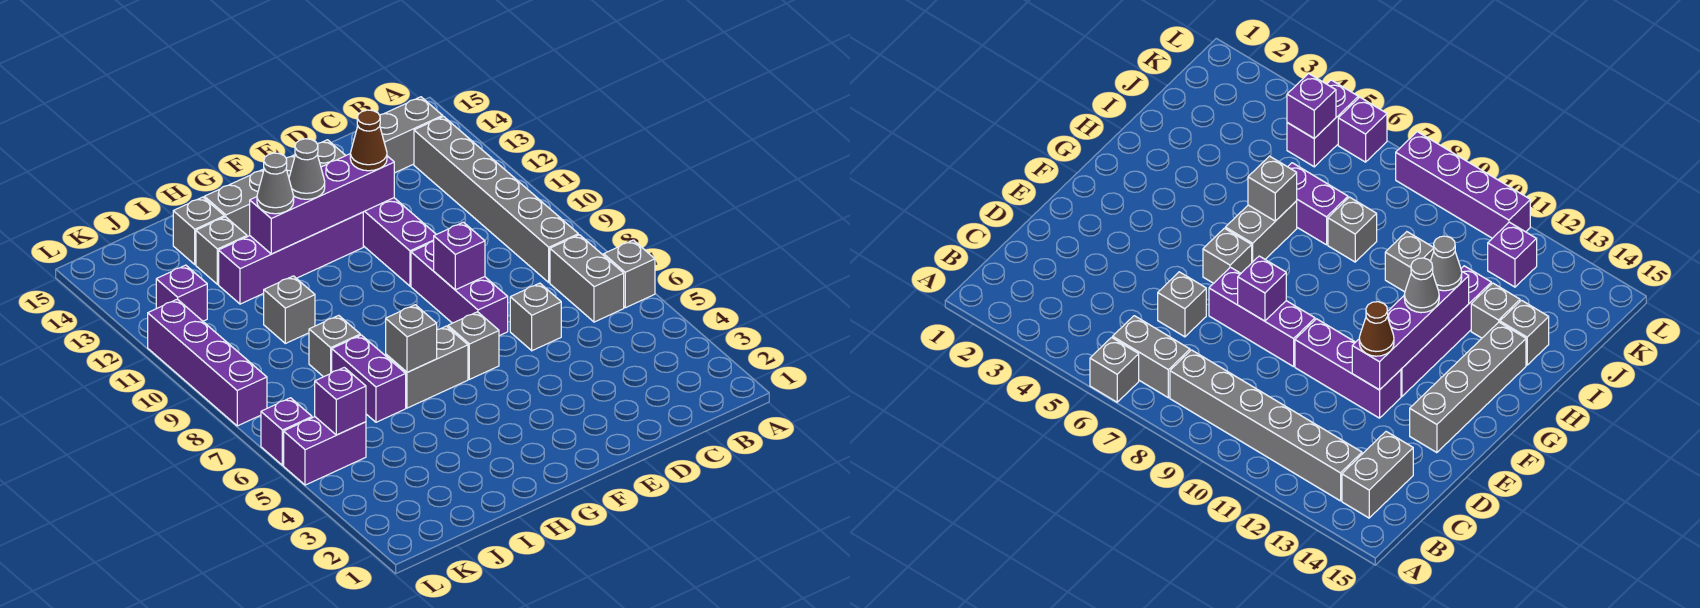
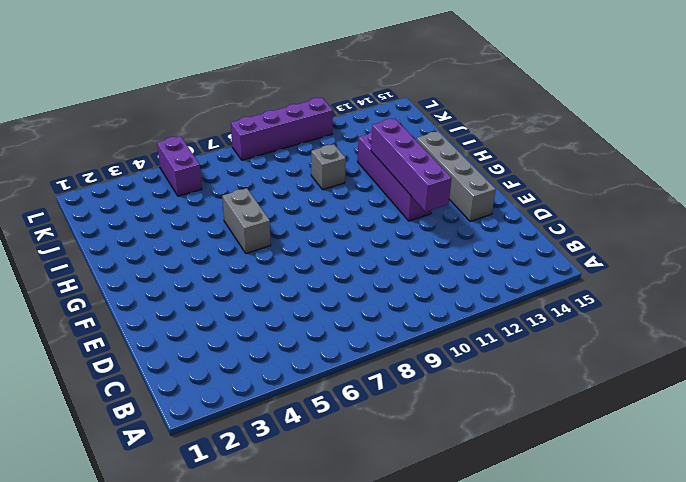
none -> grey brick A6 level 1
none -> grey brick B6:B7 level 1
none -> grey brick B8:B13 level 1

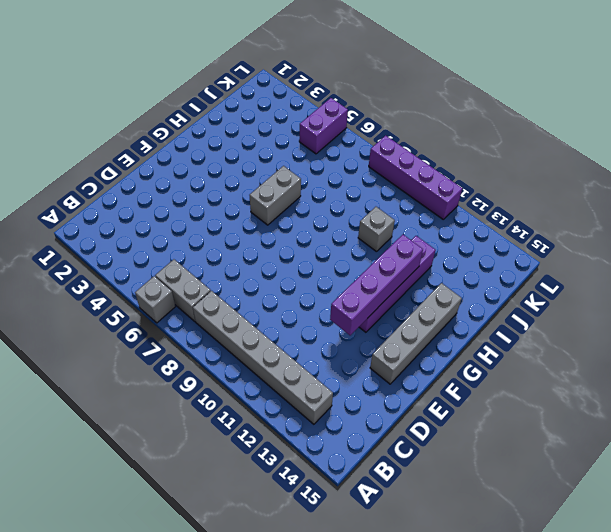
none -> grey brick B14:C14 level 1
none -> grey brick D6 level 1
none -> purple brick E7:E9 level 1

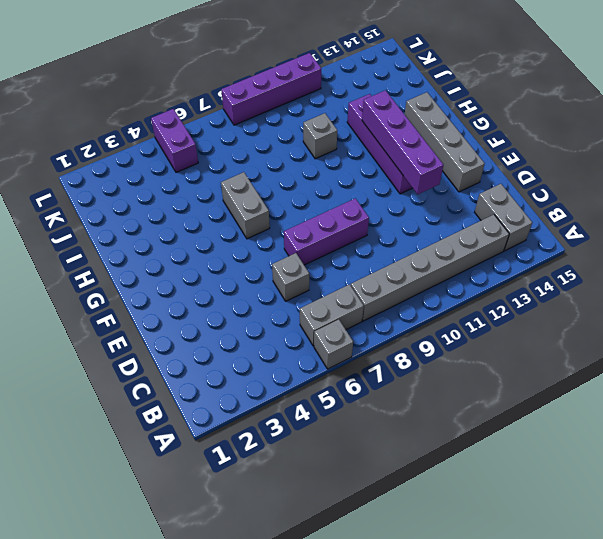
none -> purple brick E10:E12 level 1
none -> grey brick F6 level 1
none -> purple brick I6:I7 level 1

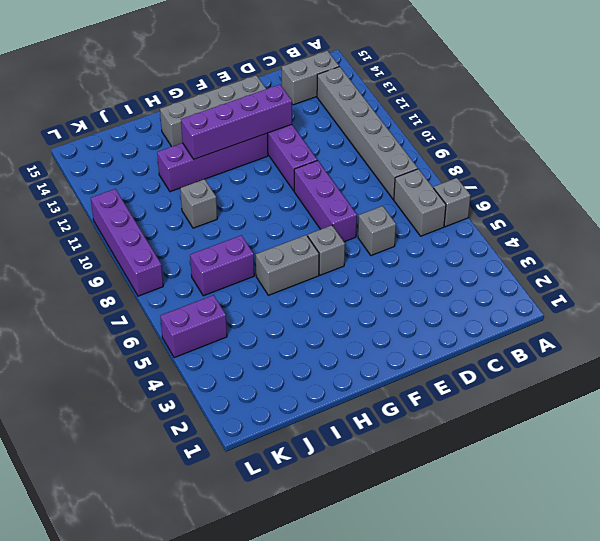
purple brick I7:J7 level 1 -> purple brick I6:I7 level 1
none -> grey brick I8 level 1
none -> grey brick I13 level 1
none -> grey brick I14 level 1

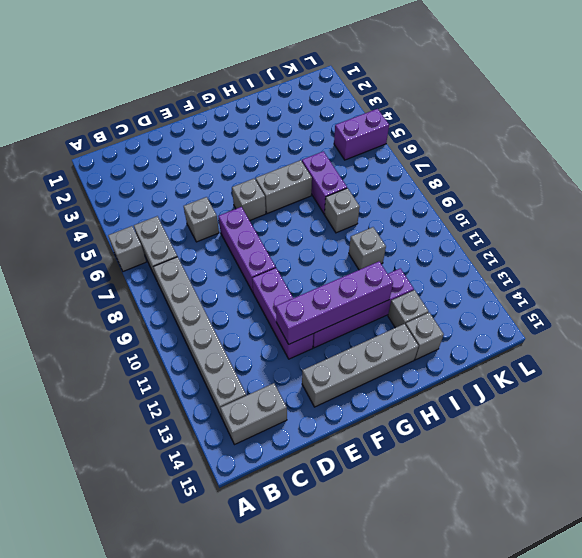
none -> purple brick K12 level 1
none -> purple brick L6 level 1
none -> purple brick L8:L11 level 1

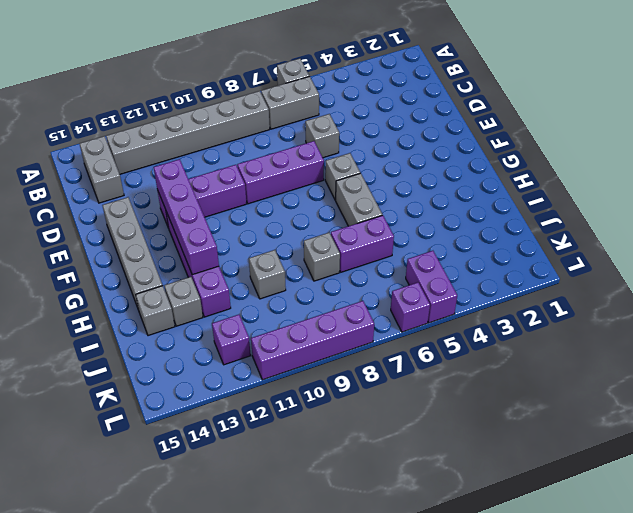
none -> purple brick E8 level 2
none -> grey brick H6 level 2
none -> purple brick K5 level 2

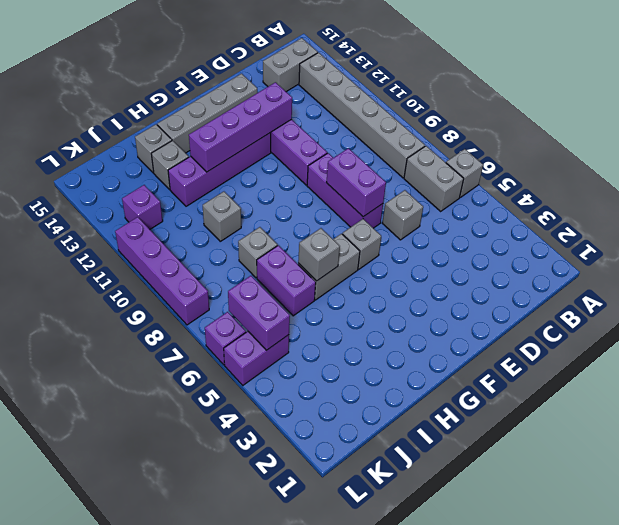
purple brick E7:E8 level 2 -> purple brick E8 level 2
purple brick K5:K6 level 2 -> purple brick K5 level 2
none -> brown cone E12 level 3
none -> grey cone G12 level 3
none -> grey cone H12 level 3

